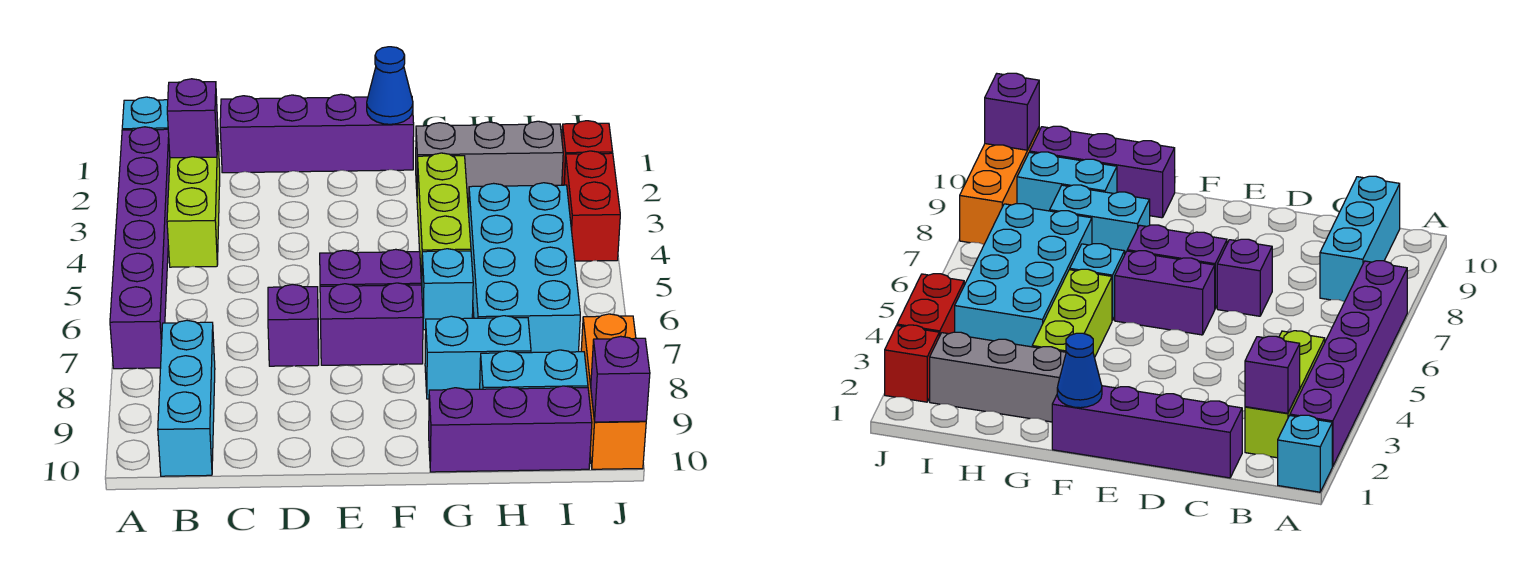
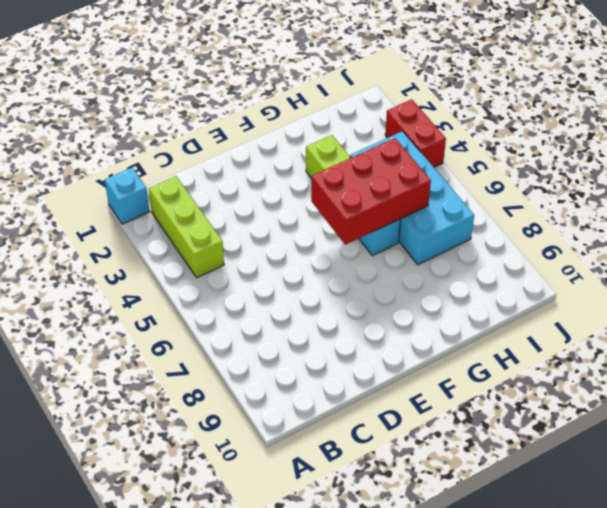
red brick F5:H6 level 2 -> none
none -> purple brick A2:A7 level 1
none -> cyan brick B8:B10 level 1
none -> purple brick C1:F1 level 1

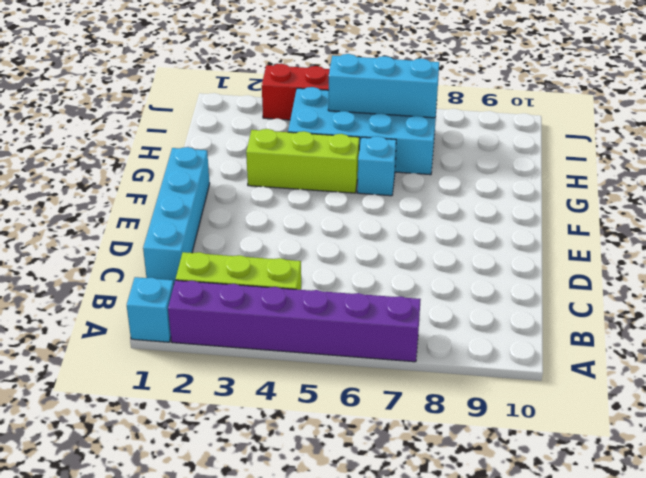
cyan brick C1:F1 level 1 -> purple brick C1:F1 level 1
cyan brick I5:I7 level 2 -> cyan brick B8:B10 level 1
none -> purple brick D7 level 1
none -> purple brick E6:F6 level 1
none -> purple brick E7:F7 level 1

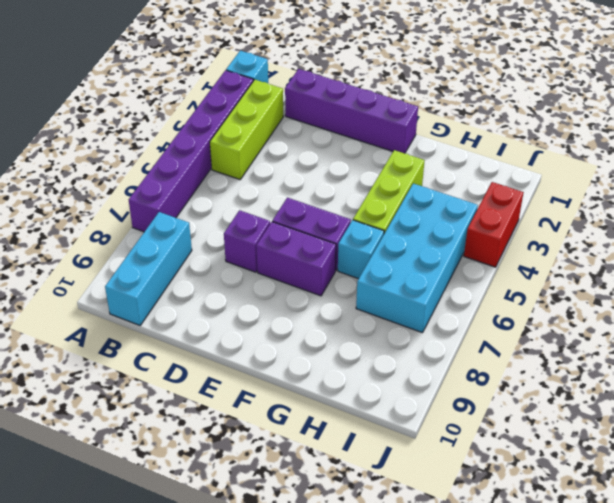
none -> grey brick G2:I2 level 1
none -> cyan brick G8:H8 level 1
none -> purple brick G10:I10 level 1

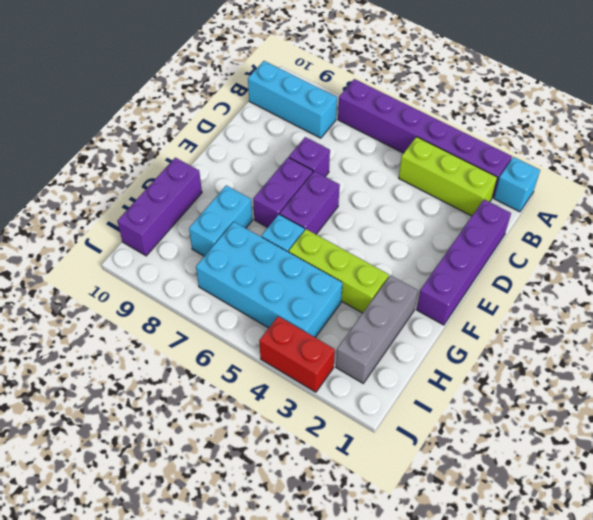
none -> cyan brick H9:I9 level 1
none -> red brick J2 level 1
none -> orange brick J8:J10 level 1

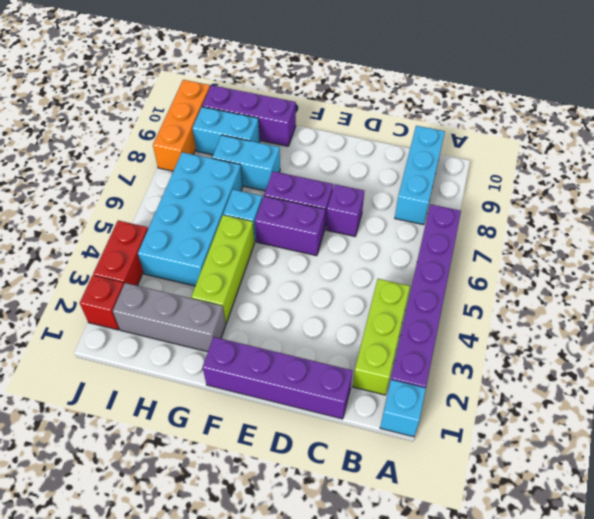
none -> purple brick B2 level 2
none -> blue cone F1 level 2
none -> purple brick J10 level 2

